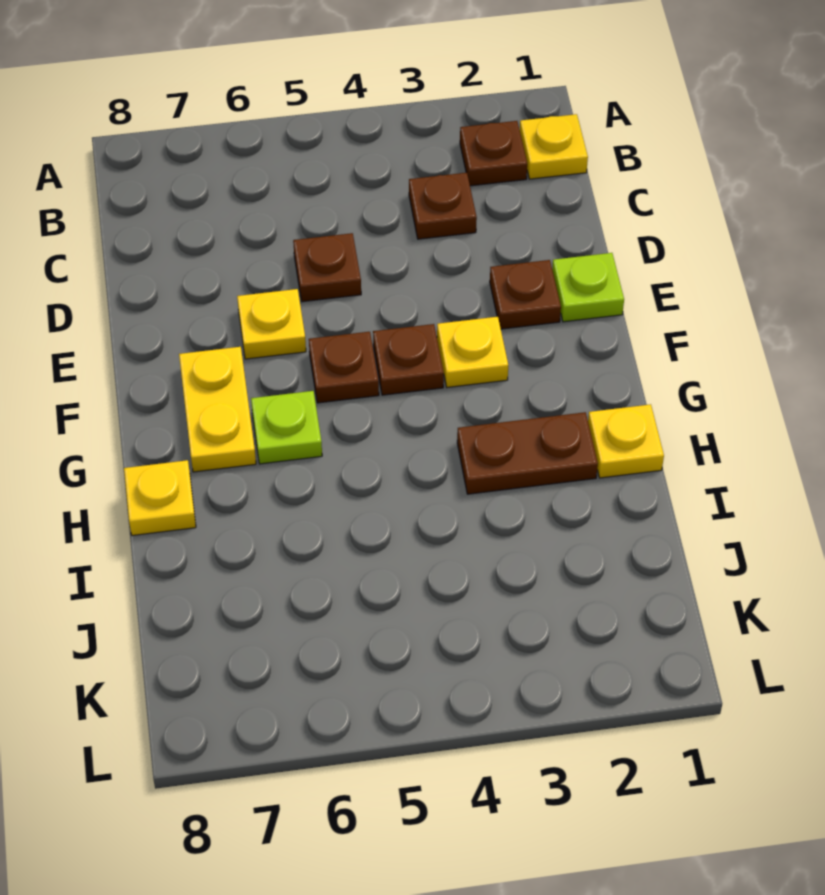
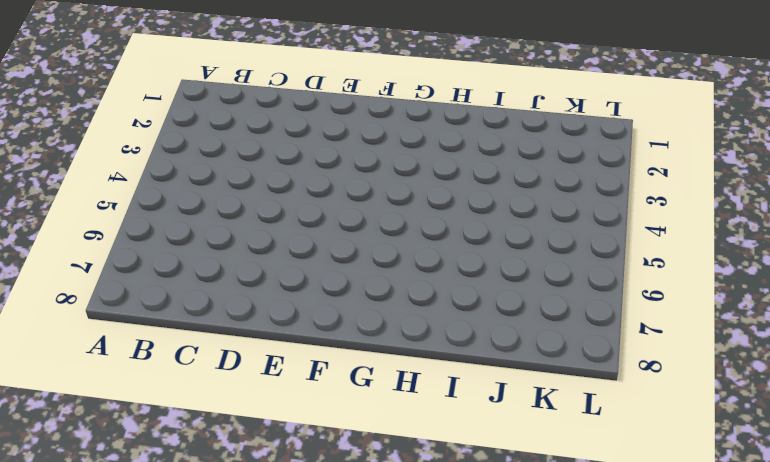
none -> yellow plate B1 level 1
none -> brown plate B2 level 1
none -> brown plate C3 level 1

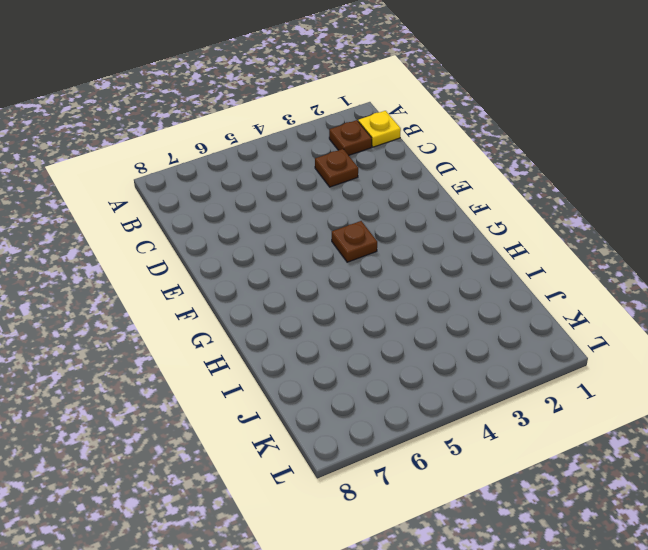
none -> brown plate D5 level 1
none -> lime plate E1 level 1
none -> brown plate E2 level 1

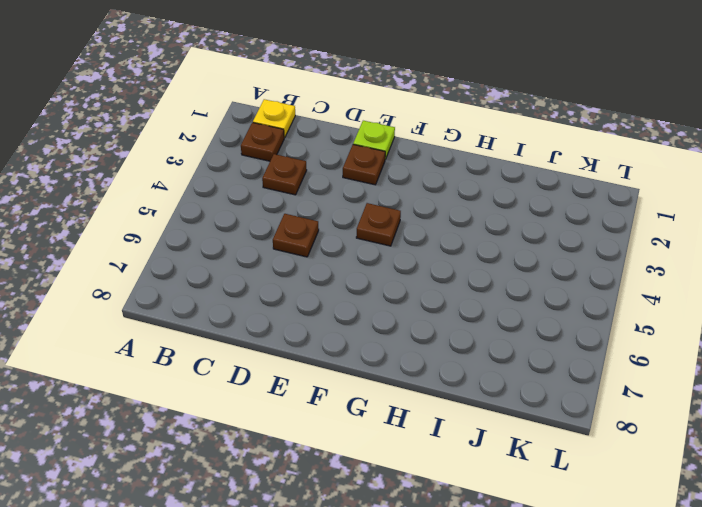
none -> yellow plate E6 level 1
none -> yellow plate F3 level 1
none -> brown plate F5 level 1

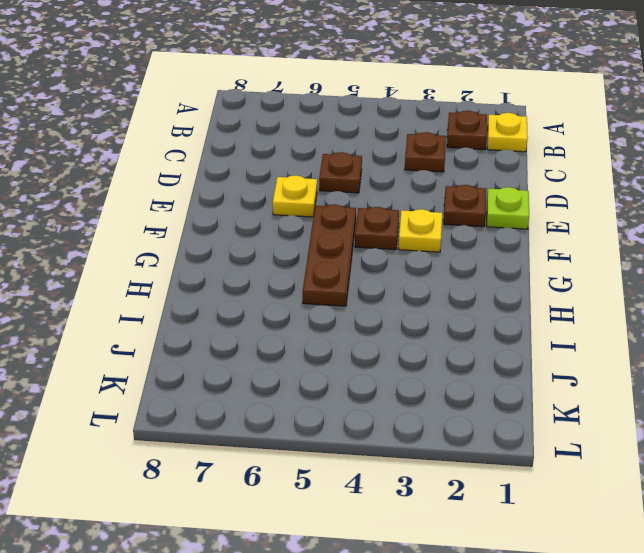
brown plate F5:H5 level 1 -> brown plate F5 level 1
none -> yellow plate F7:G7 level 1
none -> lime plate G6 level 1
none -> yellow plate H1 level 1

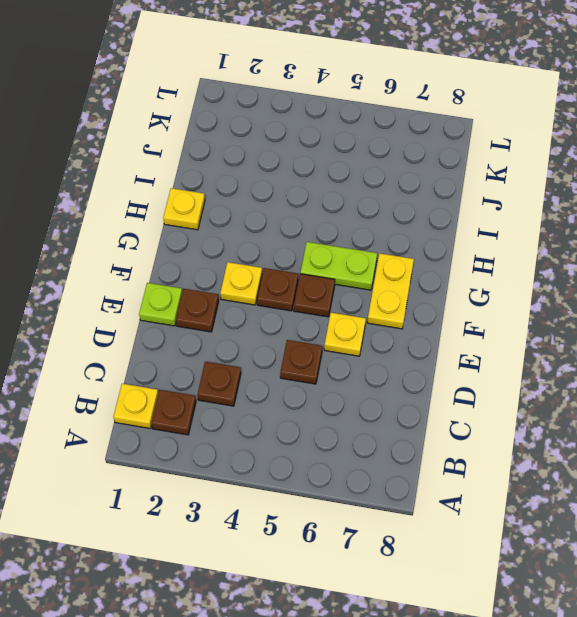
lime plate G5:G6 level 1 -> lime plate G6 level 1
none -> brown plate H2:H3 level 1
none -> yellow plate H8 level 1

